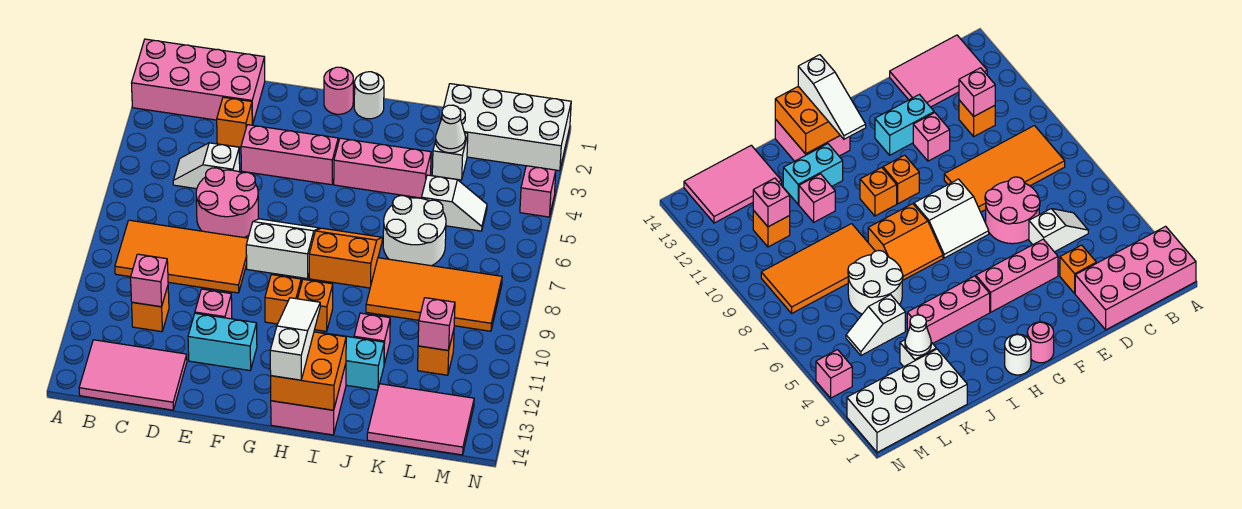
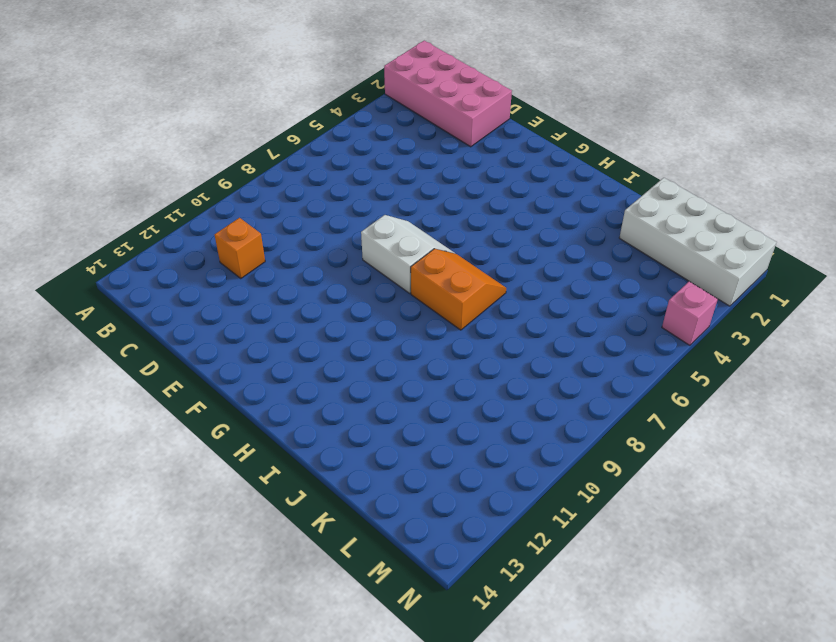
none -> orange tile B8:E9 level 1
none -> pink tile B13:D14 level 1
none -> white slope C5:D5 level 1 top D
none -> orange brick D3 level 1

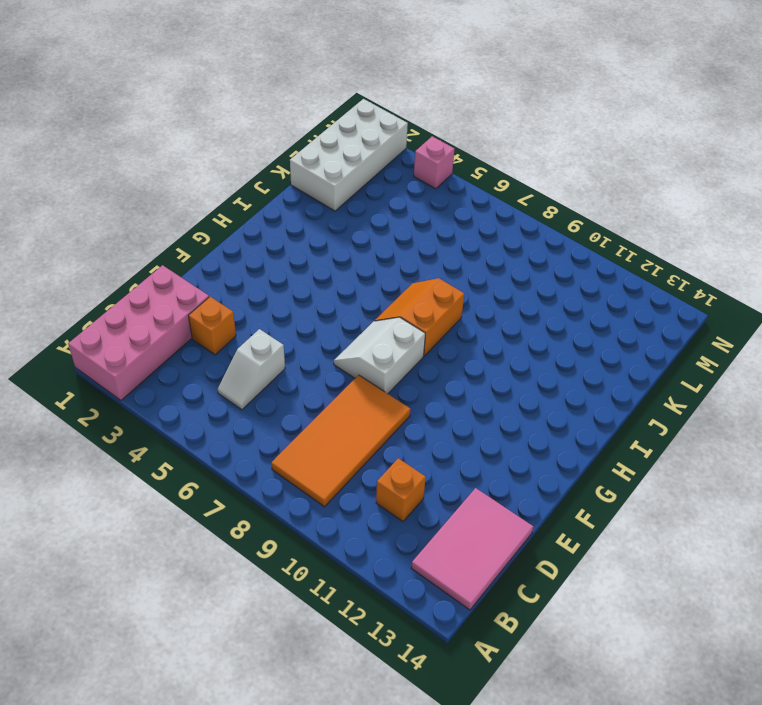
none -> pink round brick D6:E7 level 1
none -> pink brick E4:G4 level 1
none -> pink brick E11 level 1
none -> cyan brick E12:F12 level 1

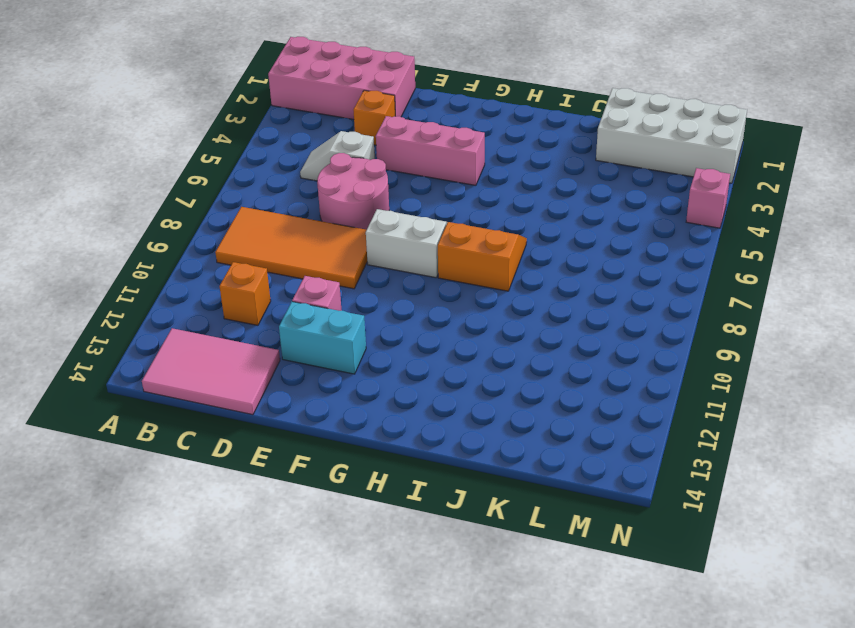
none -> pink round brick G1 level 1
none -> orange brick G10 level 1
none -> white round brick H1 level 1
none -> pink brick H4:J4 level 1

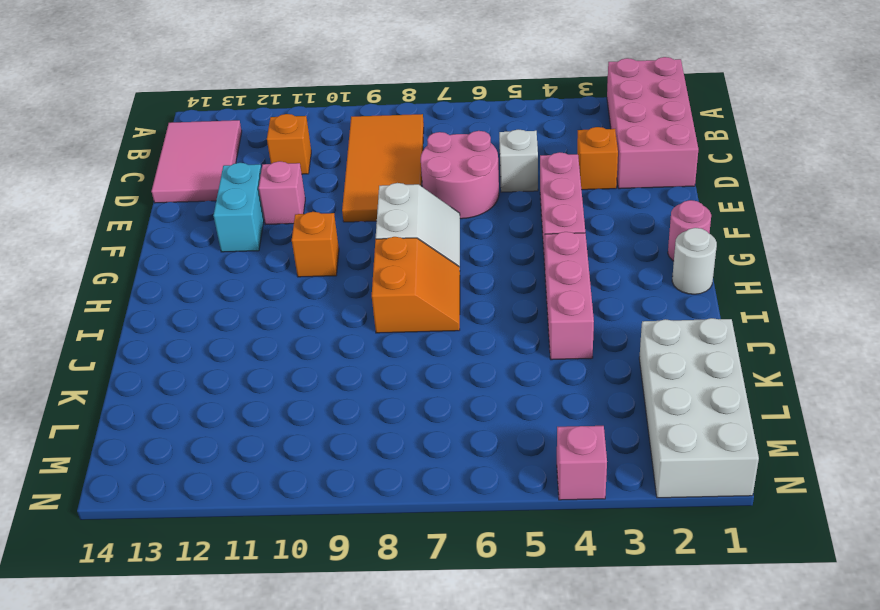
none -> orange brick H10 level 1
none -> pink brick H13:I14 level 1
none -> cyan brick I12:J12 level 1
none -> white round brick J6:K7 level 1

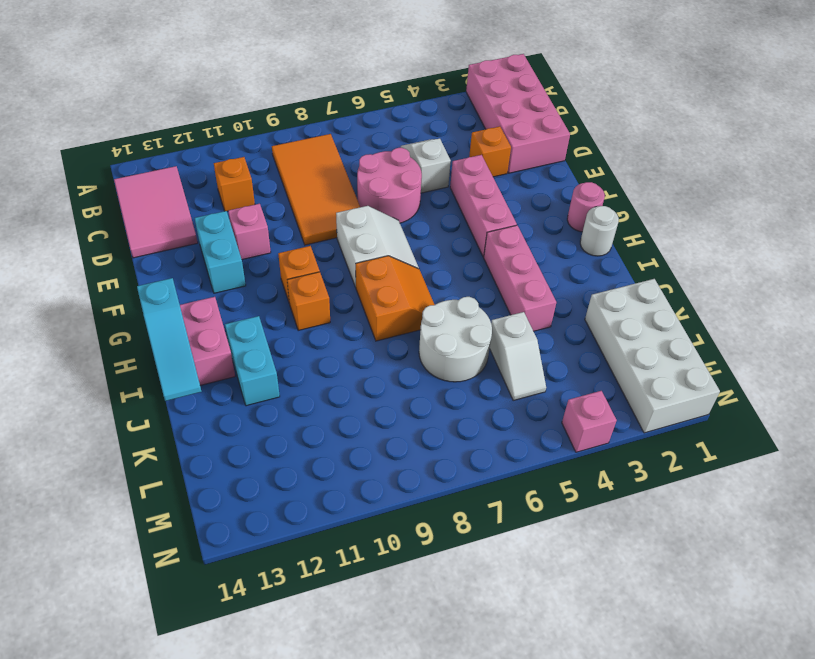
cyan slope H14:J14 level 2 top H -> orange brick H13:I14 level 2
none -> orange tile J8:M9 level 1
none -> pink brick J11 level 1
none -> white brick K3 level 1
none -> pink tile K13:M14 level 1

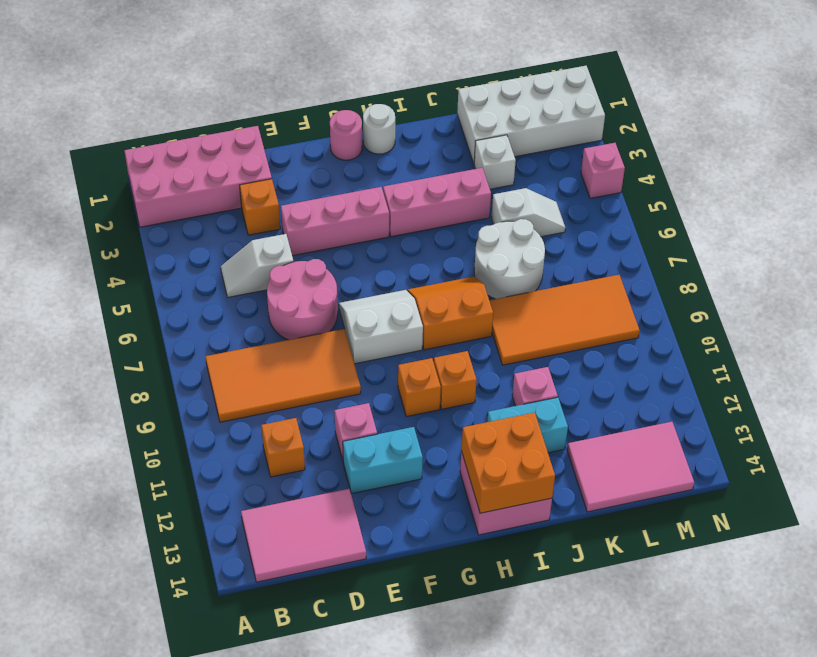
none -> orange brick L11 level 1
none -> pink brick C11 level 2
none -> white cone K3 level 2
none -> pink brick L11 level 2

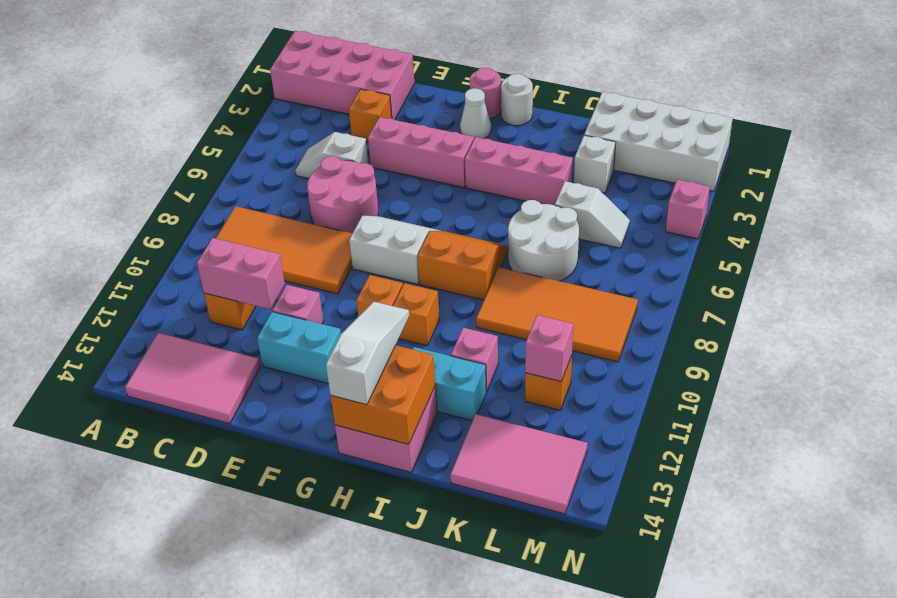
pink brick C11:D11 level 2 -> pink brick C11 level 2
white cone G2 level 1 -> white cone K3 level 2

